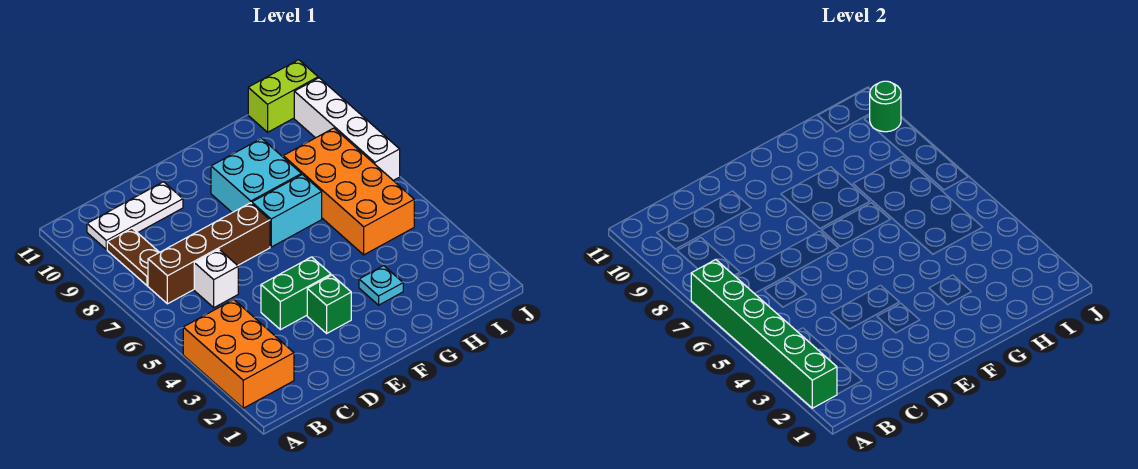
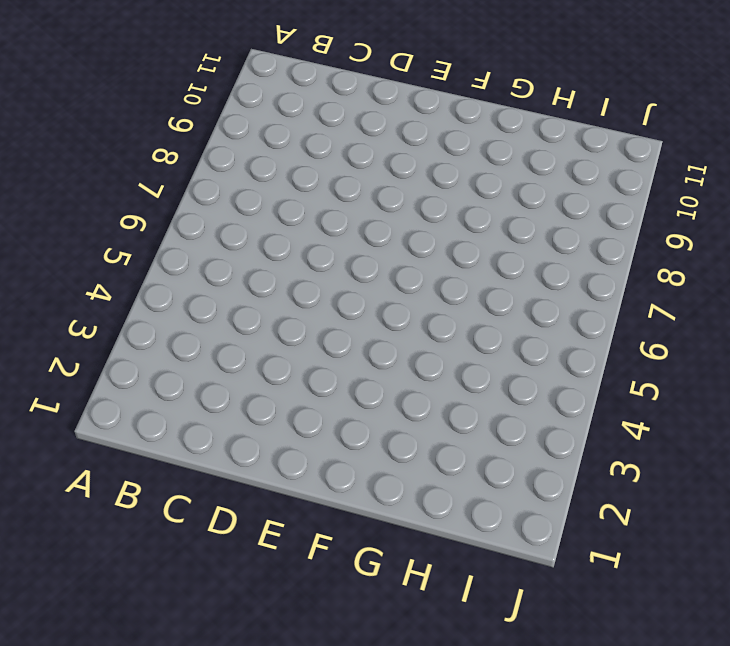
none -> orange brick A2:B4 level 1
none -> brown brick B7:E7 level 1
none -> brown plate B8:B9 level 1

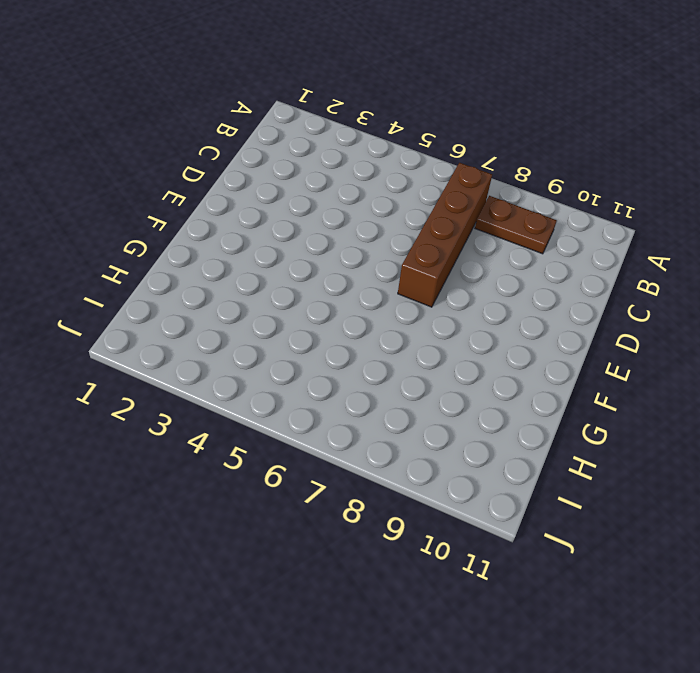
none -> orange brick A2:B4 level 1
none -> white plate B10:D10 level 1
none -> white brick C6 level 1

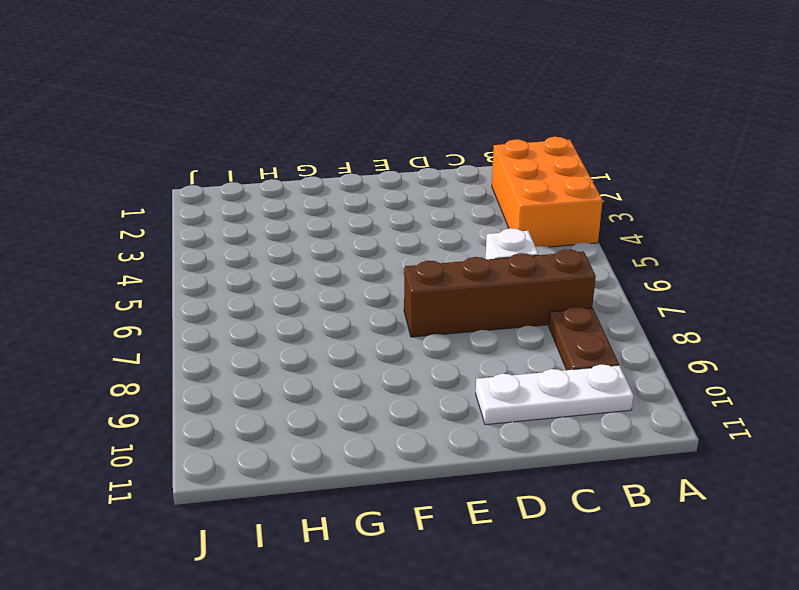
none -> green brick D4:E4 level 1
none -> green brick E3 level 1
none -> cyan brick F7:G7 level 1

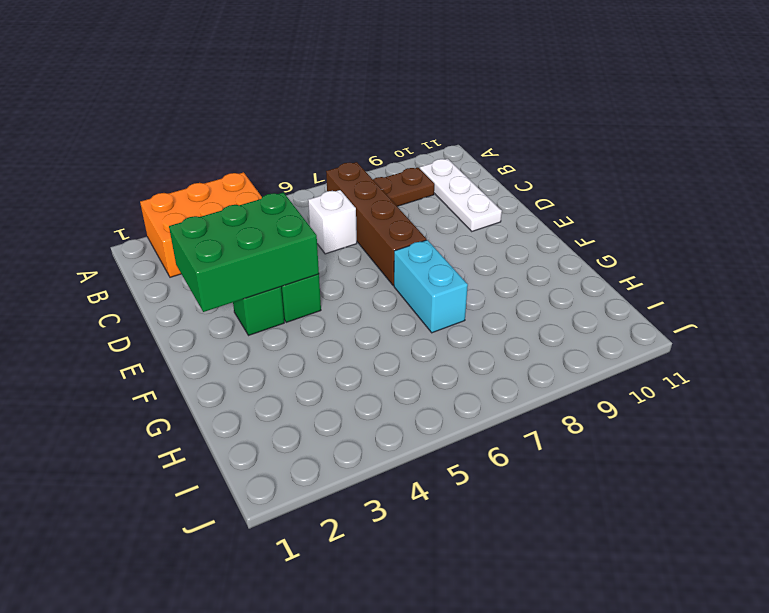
green brick D2:E4 level 2 -> none
none -> cyan brick F8:G9 level 1
none -> cyan plate G3 level 1
none -> orange brick H5:I8 level 1

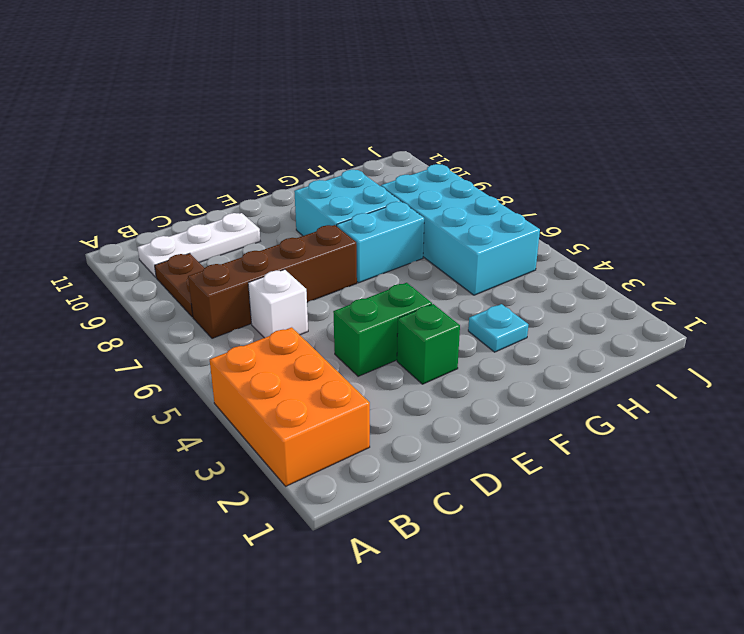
cyan brick H5:I8 level 1 -> orange brick H5:I8 level 1
none -> lime brick I11:J11 level 1
none -> white brick J7:J10 level 1
none -> green brick A2:A7 level 2

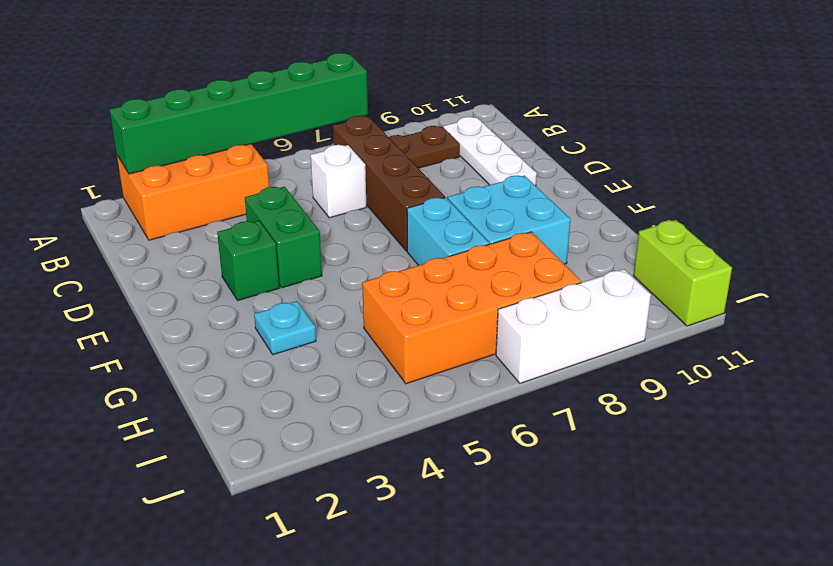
white brick J7:J9 level 1 -> white brick J7:J10 level 1
none -> green round brick J10 level 2

